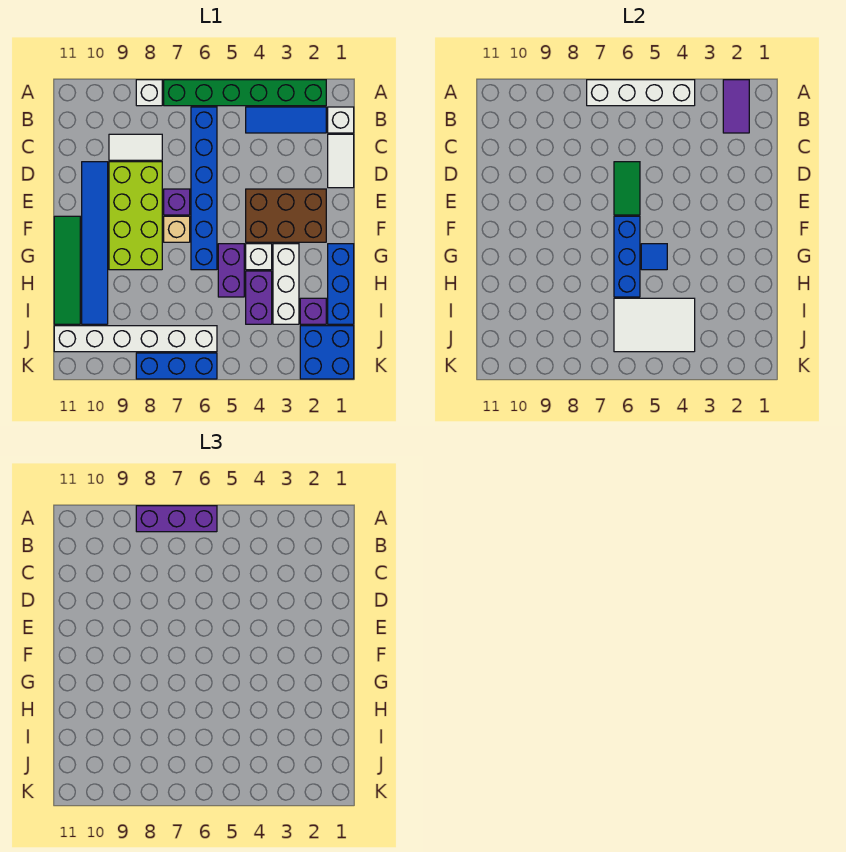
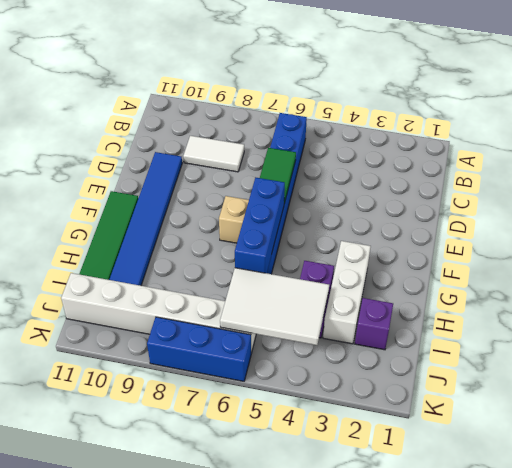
none -> green brick A2:A7 level 1
none -> white brick A8 level 1
none -> white brick B1 level 1

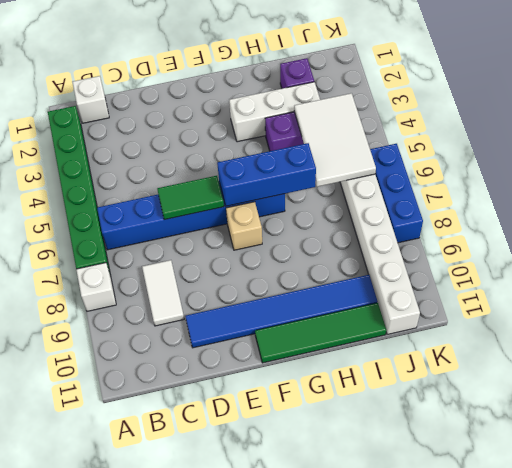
none -> blue tile B2:B4 level 1
none -> white tile C1:D1 level 1
none -> lime brick D8:G9 level 1

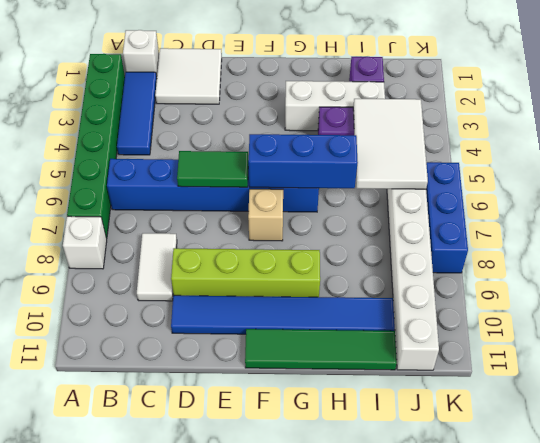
white tile C1:D2 level 1 -> white tile C1:D1 level 1
lime brick D9:G9 level 1 -> lime brick D8:G9 level 1
none -> brown brick E2:F4 level 1
none -> purple brick E7 level 1
none -> blue brick G1:I1 level 1

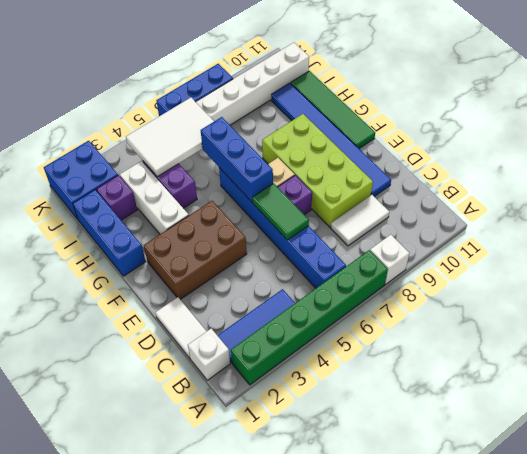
none -> white brick G4 level 1
none -> purple brick G5:H5 level 1
none -> purple tile A2:B2 level 2

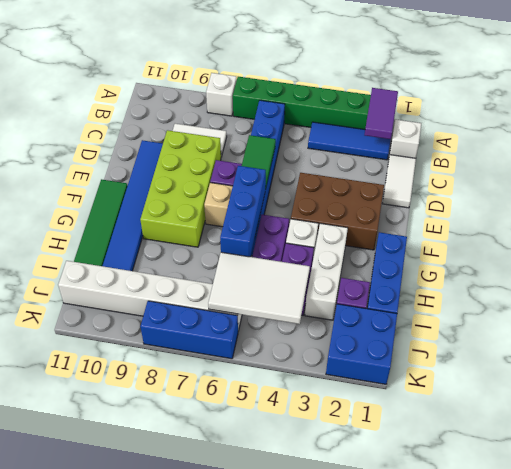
none -> white brick A4:A7 level 2
none -> blue tile G5 level 2
none -> purple brick A6:A8 level 3

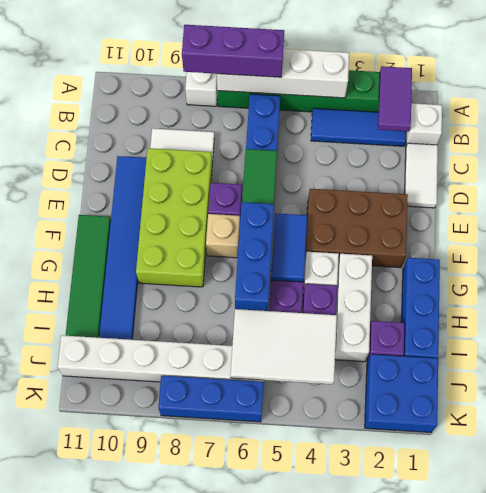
blue tile F5:G5 level 2 -> blue tile G5 level 2

